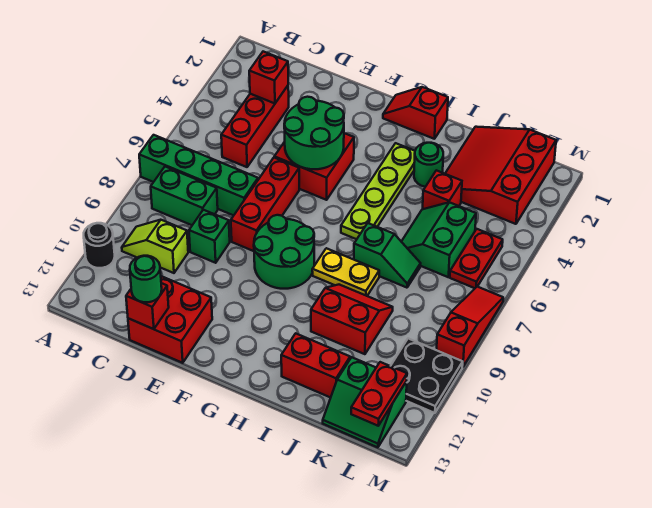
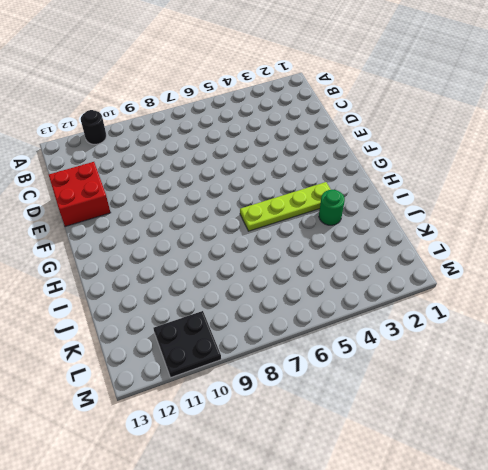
none -> green brick A7:D7 level 1
none -> green brick B8:C8 level 1
none -> lime slope B10:C10 level 1 top C

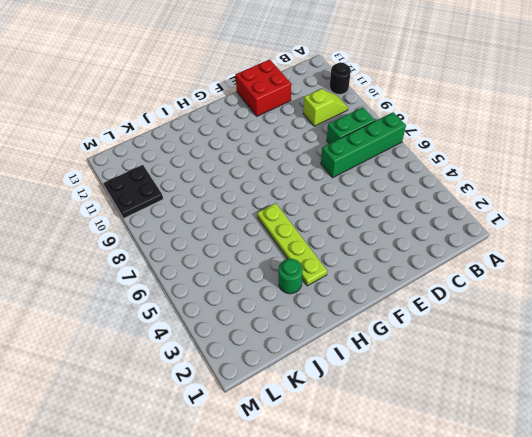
none -> red brick C3:C5 level 1
none -> green brick D9 level 1
none -> red brick E4:F5 level 1

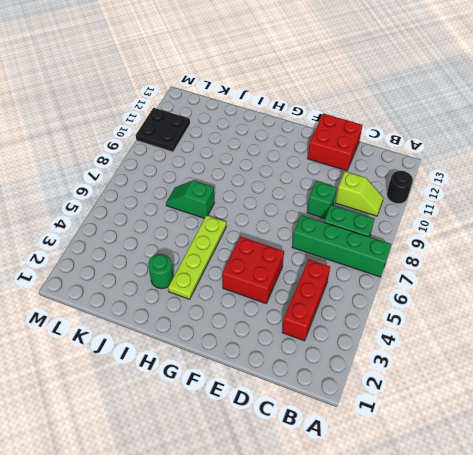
none -> red brick E6:E8 level 1
none -> green round brick F8:G9 level 1
none -> red slope G1:H1 level 1 top H

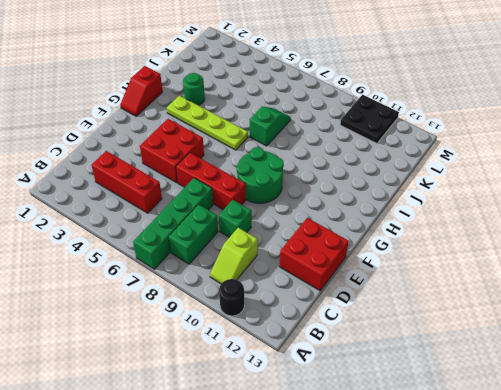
none -> yellow plate H8:I8 level 1
none -> red slope I9:J10 level 1 top 10
none -> red brick I12:J12 level 1

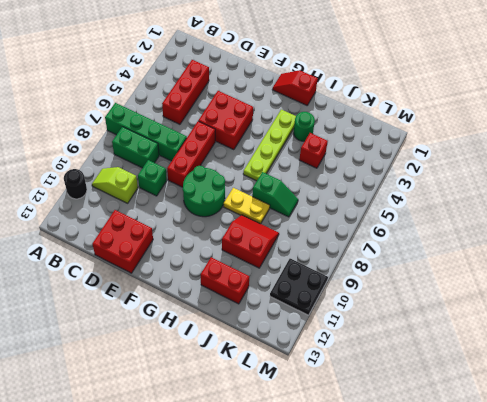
none -> red slope J1:L3 level 1 top L
none -> green slope J5:K6 level 1 top K
none -> green slope K12:L13 level 1 top 12

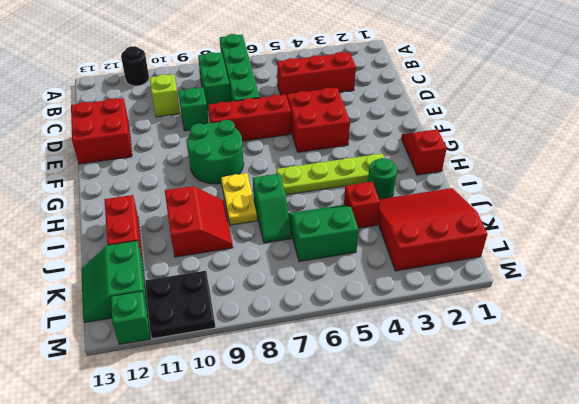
green brick M12 level 1 -> none
none -> red plate L5:L6 level 1
none -> red slope M7:M9 level 1 top 9
none -> red brick C3 level 2

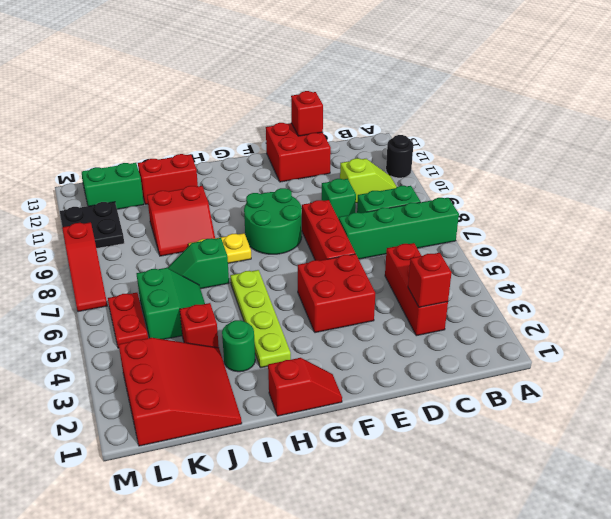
none -> green round brick E4:F5 level 2
none -> red plate L12:L13 level 2
none -> green round brick D13 level 3

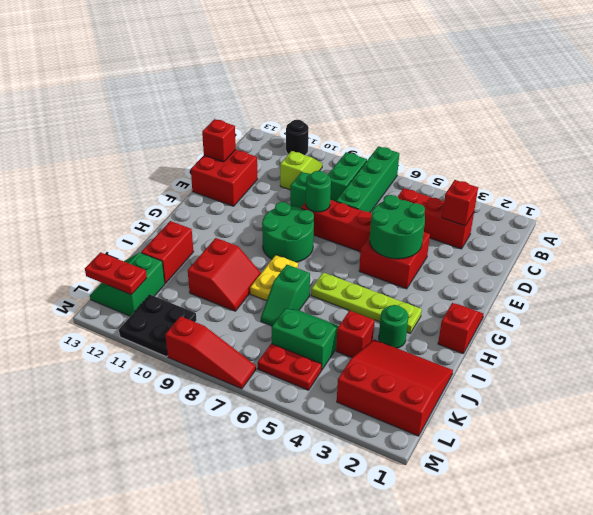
green round brick E8 level 2 -> green round brick D13 level 3

